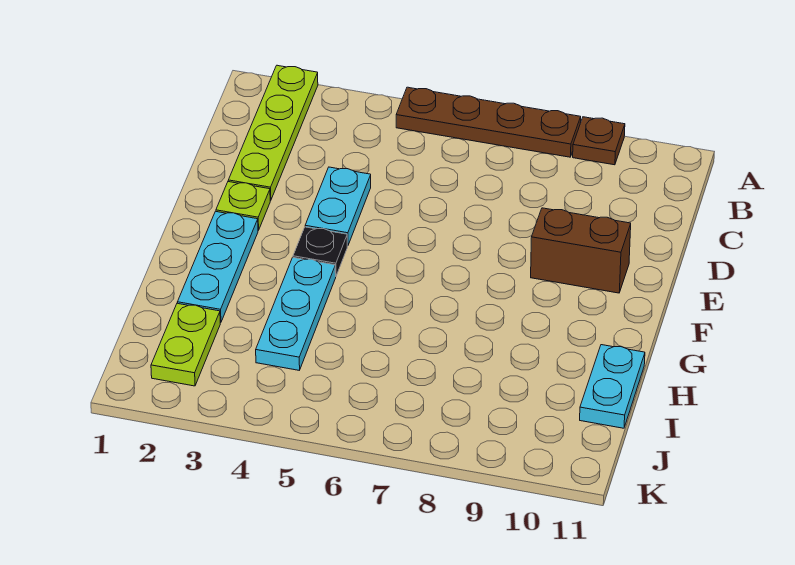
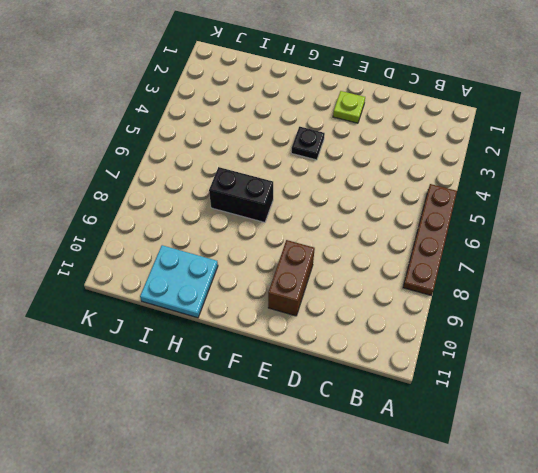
black brick G7:H7 level 1 -> none
cyan plate H10:I11 level 1 -> cyan plate H11:I11 level 1
none -> lime plate A2:D2 level 1
none -> brown plate A9 level 1

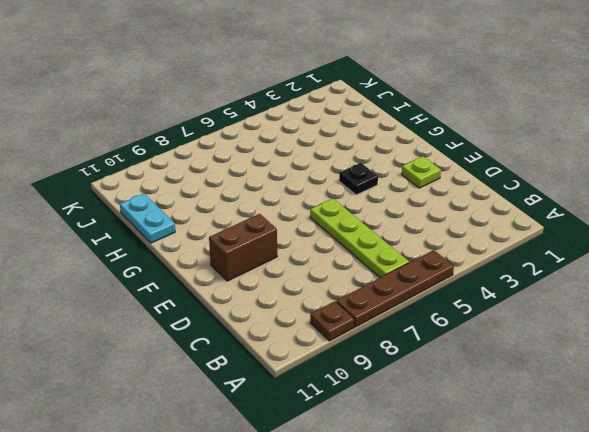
lime plate B6:E6 level 1 -> lime plate A2:D2 level 1
none -> cyan plate D4:E4 level 1
none -> cyan plate F2:H2 level 1

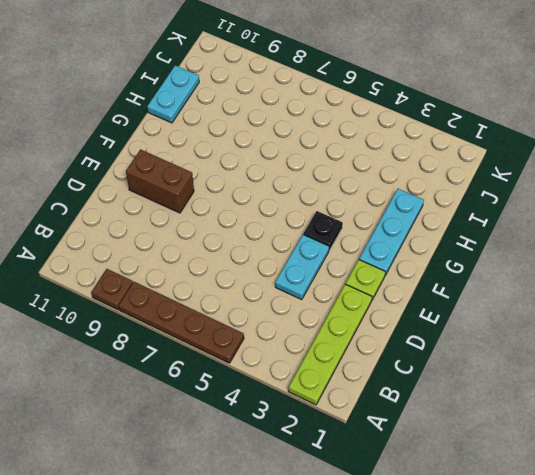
none -> cyan plate G4:I4 level 1
none -> lime plate I2:J2 level 1

